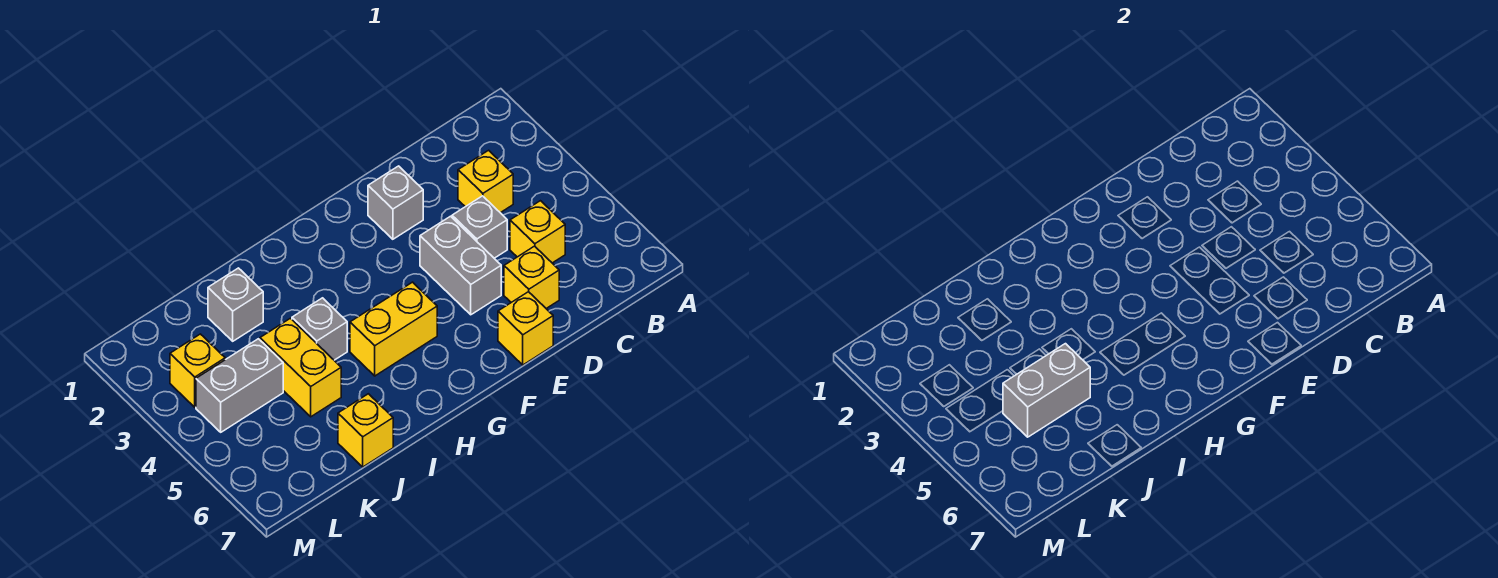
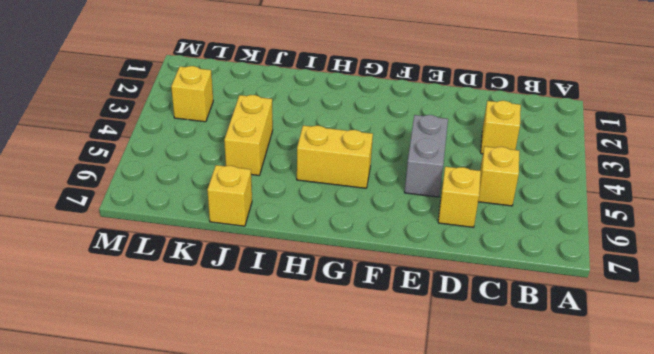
none -> grey brick D4 level 1
none -> grey brick E2 level 1
none -> yellow brick E7 level 1

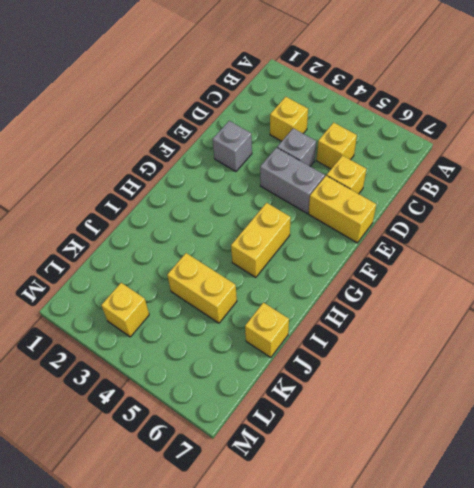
yellow brick E6:E7 level 1 -> yellow brick E7 level 1
none -> grey brick I4 level 1
none -> grey brick J2 level 1
none -> grey brick K4:L4 level 1

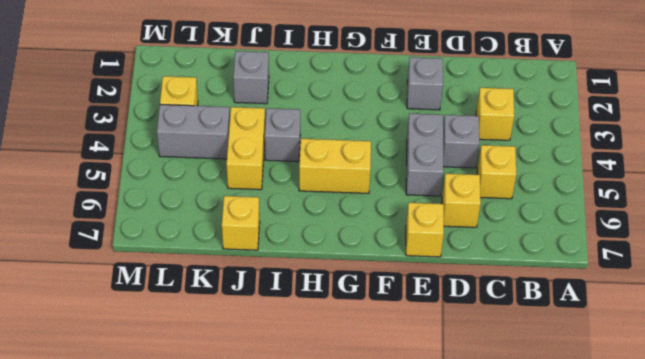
none -> grey brick J5:K5 level 2

